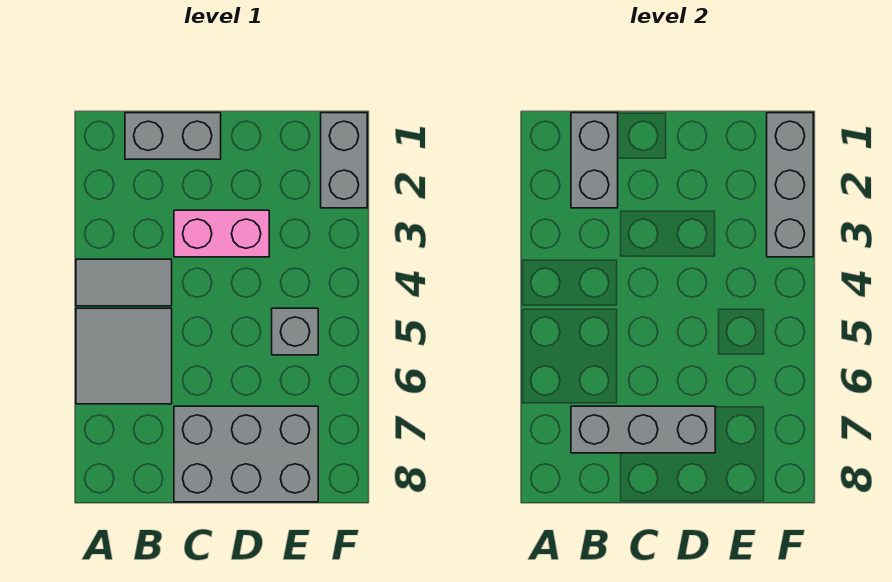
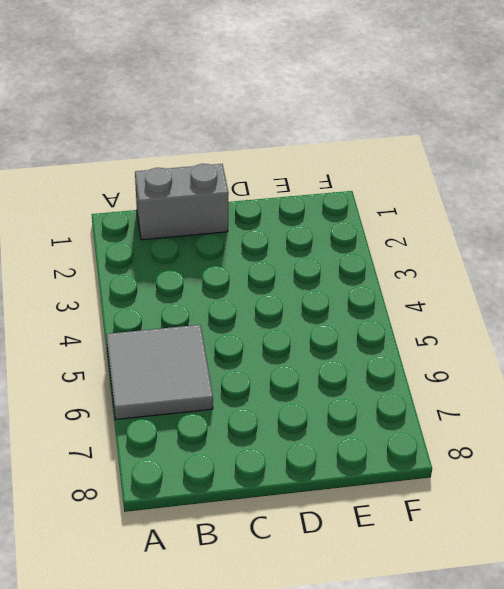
none -> grey tile A4:B4 level 1
none -> pink brick C3:D3 level 1

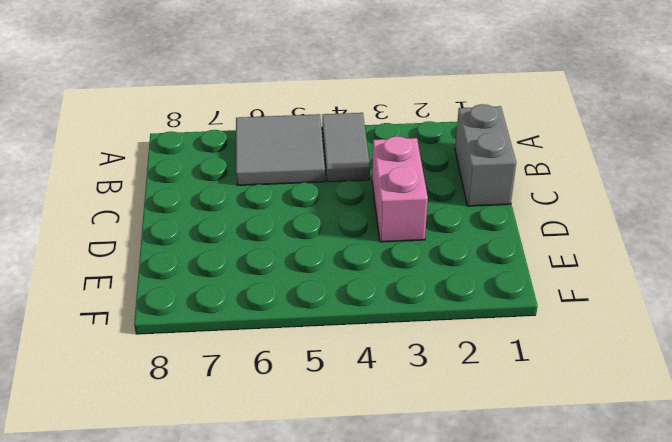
none -> grey brick C7:E8 level 1
none -> grey brick E5 level 1

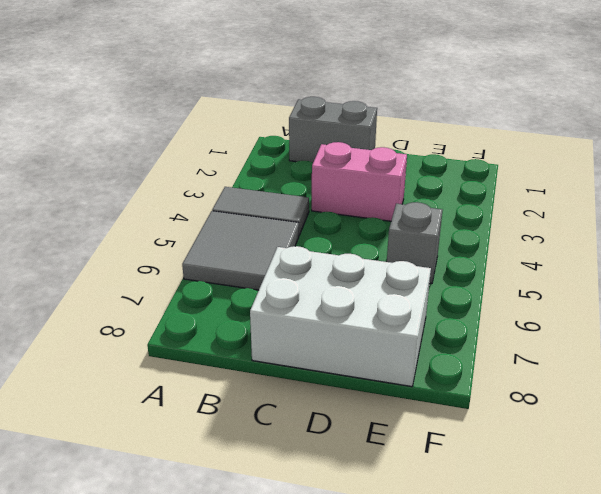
white brick C7:E8 level 1 -> grey brick C7:E8 level 1
none -> grey brick F1:F2 level 1
none -> grey brick B1:B2 level 2

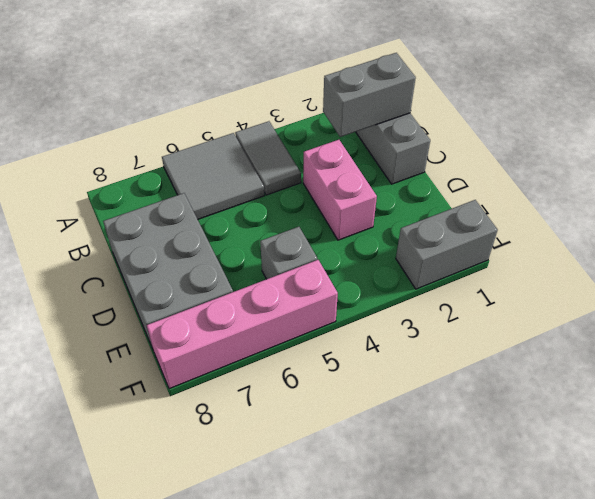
pink brick F5:F8 level 1 -> none
none -> grey brick B7:D7 level 2
none -> grey brick F1:F3 level 2

